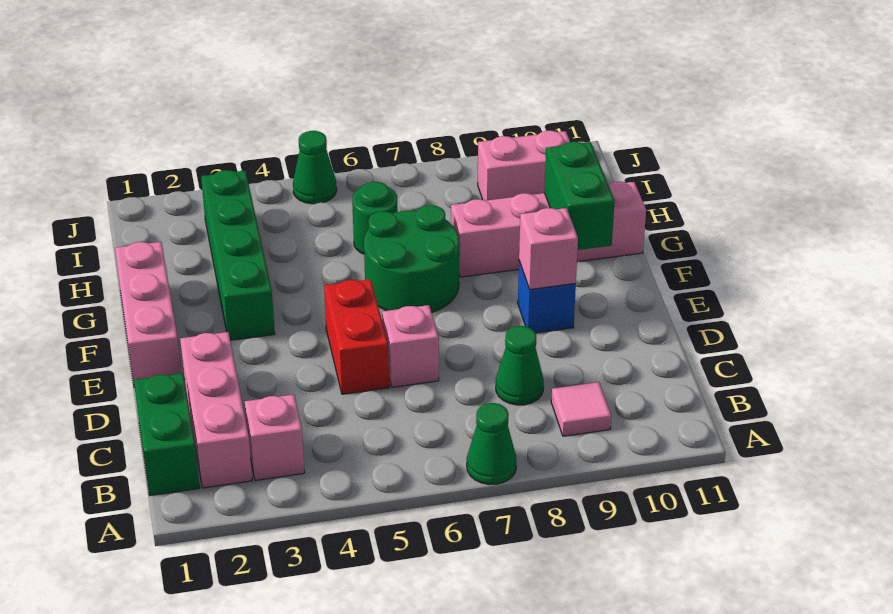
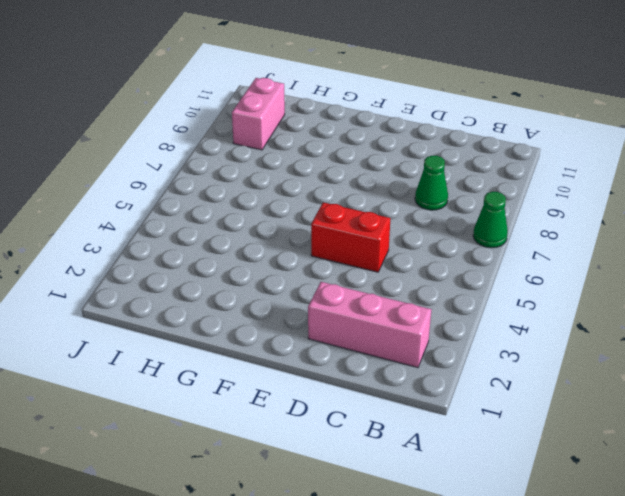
none -> green brick B1:C1 level 1
none -> pink brick B3 level 1
none -> pink tile B9 level 1

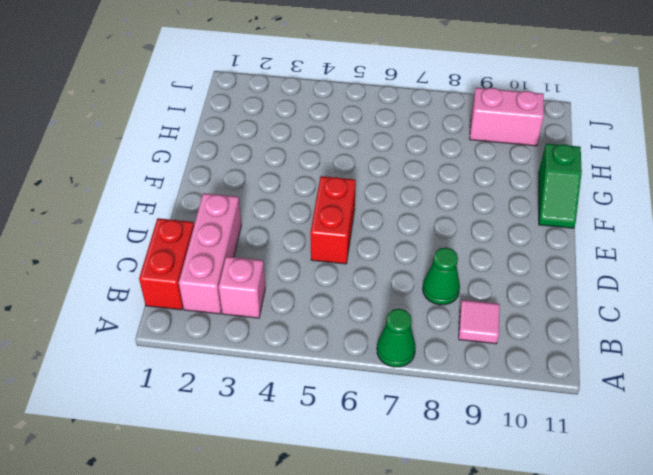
red brick B1:C1 level 1 -> green brick B1:C1 level 1
green slope F11:G11 level 1 top G -> pink brick G8:G11 level 1
none -> pink brick D6 level 1
none -> pink brick E1:G1 level 1
none -> blue brick E9 level 1

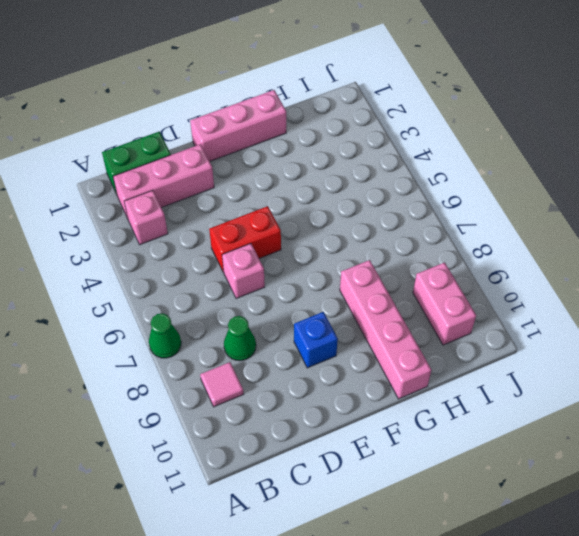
none -> green brick F3:I3 level 1
none -> green round brick F6:G7 level 1
none -> green round brick H6 level 1

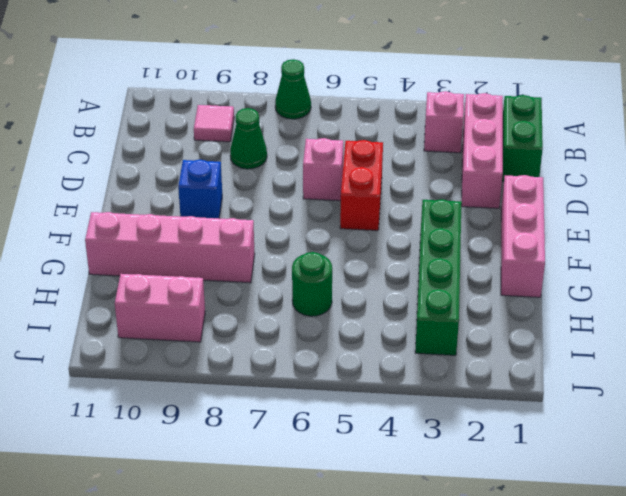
none -> green round brick F6:G7 level 1
none -> green cone J5 level 1
none -> pink brick E9 level 2

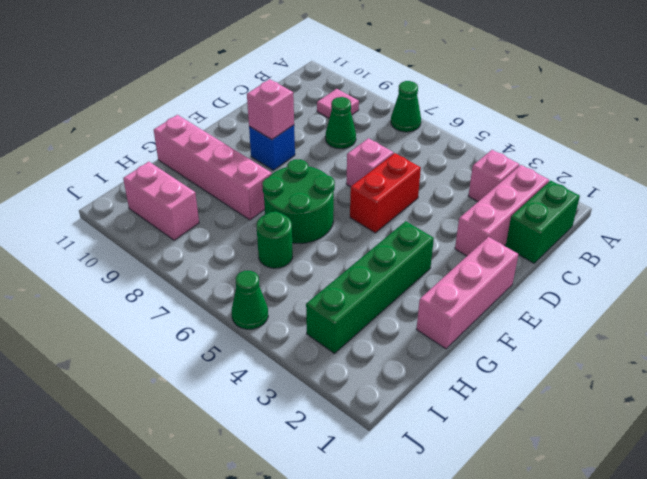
none -> green brick F10:G10 level 2

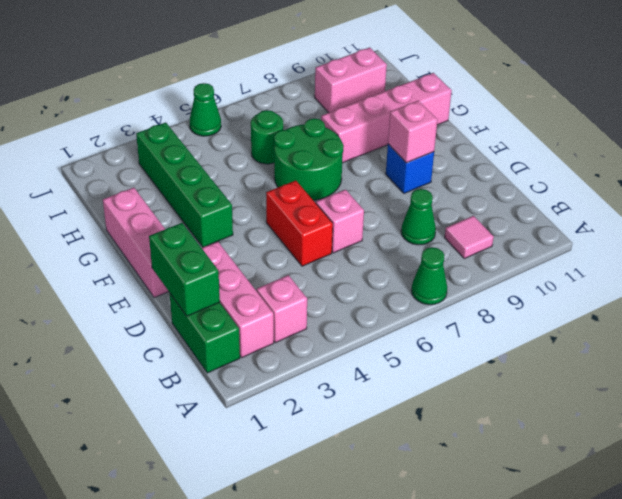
green brick C1:D1 level 2 -> green brick F10:G10 level 2

